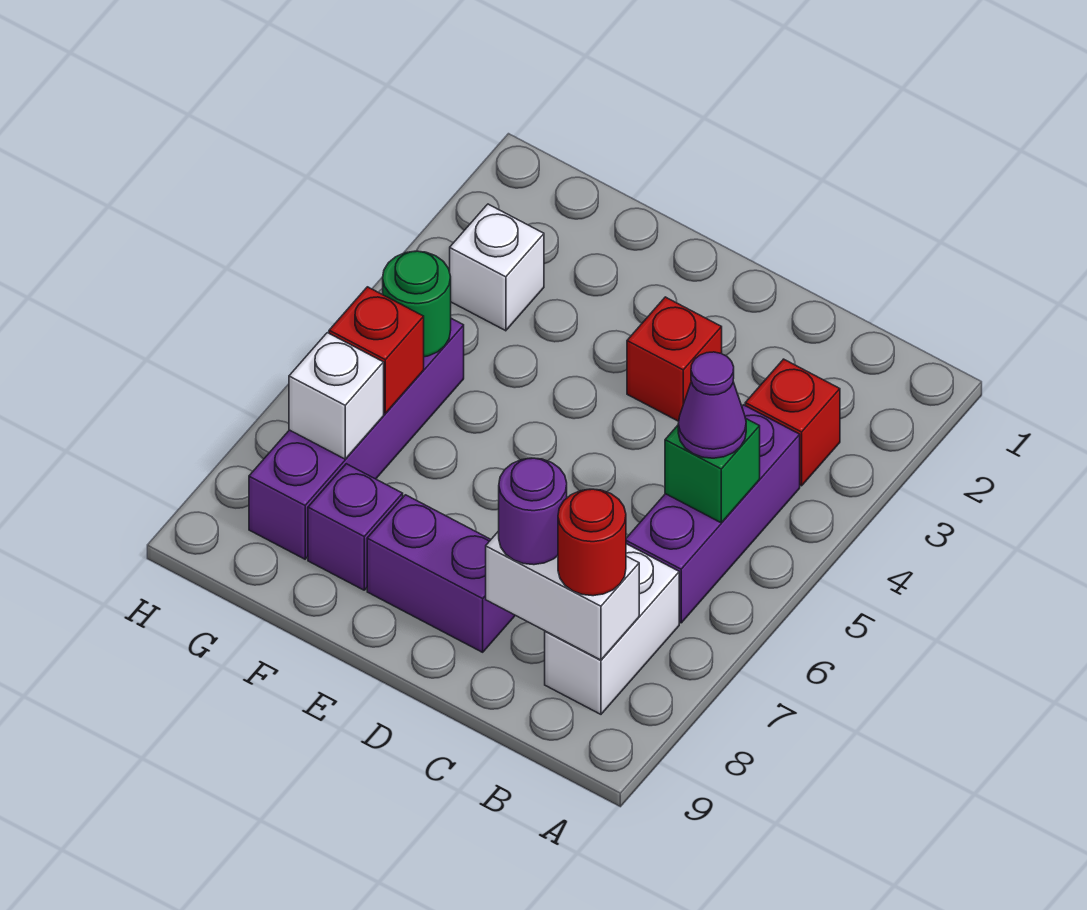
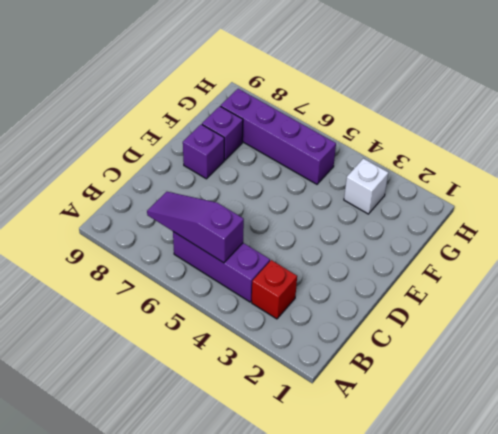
purple slope B5:B7 level 2 top 5 -> green brick B5 level 2
purple brick E8 level 1 -> purple brick D8:E8 level 1
none -> white brick B7:B8 level 1
none -> red brick D3 level 1
none -> white brick B8:C8 level 2

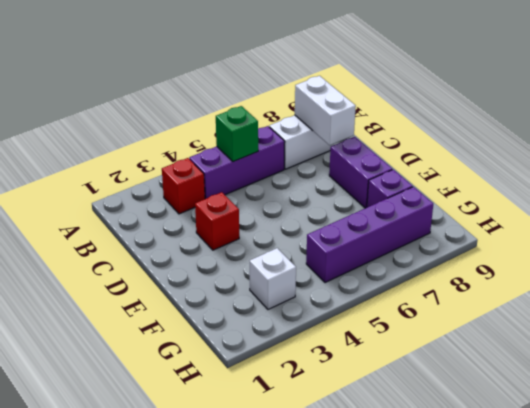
none -> green round brick G5 level 2
none -> red brick G6 level 2
none -> white brick G7 level 2

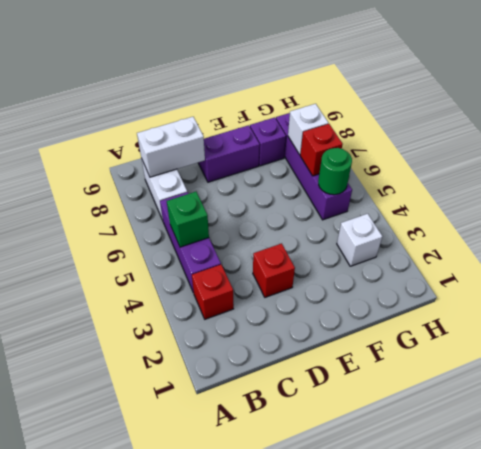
none -> purple cone B5 level 3
none -> red round brick B8 level 3
none -> purple round brick C8 level 3

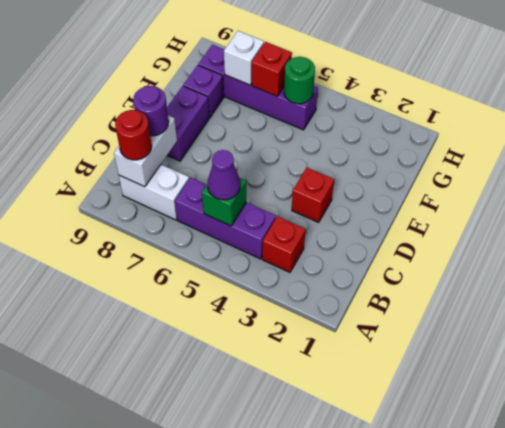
none -> white brick G3 level 1

